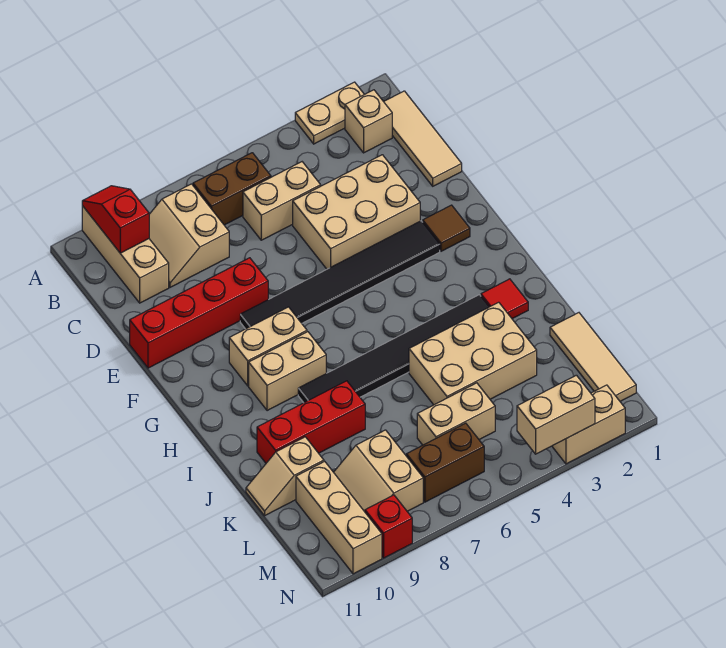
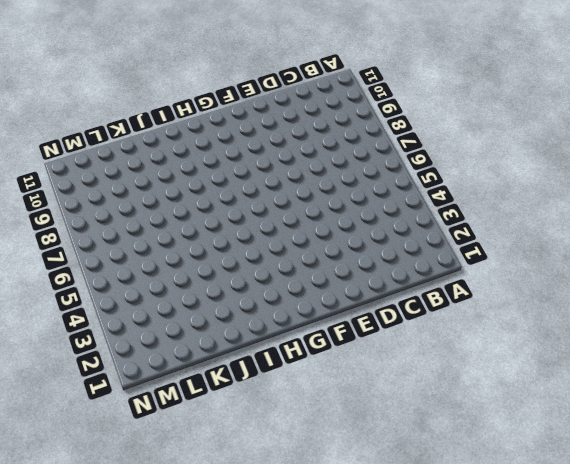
none -> tan plate A2:A3 level 1
none -> tan brick A10:C10 level 1
none -> tan tile B1:D1 level 1

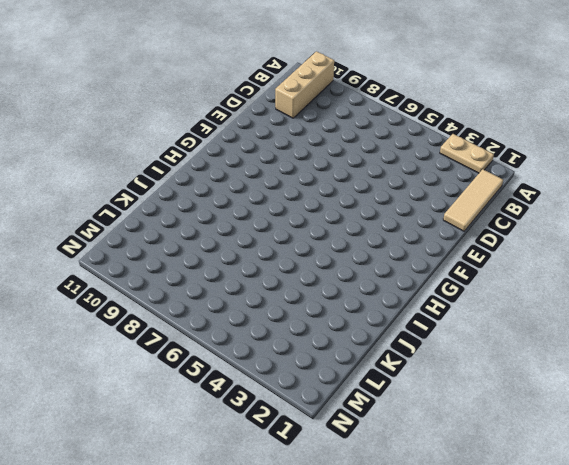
none -> tan brick B2 level 1
none -> brown brick B6:B7 level 1
none -> tan slope B8:C9 level 1 top 8

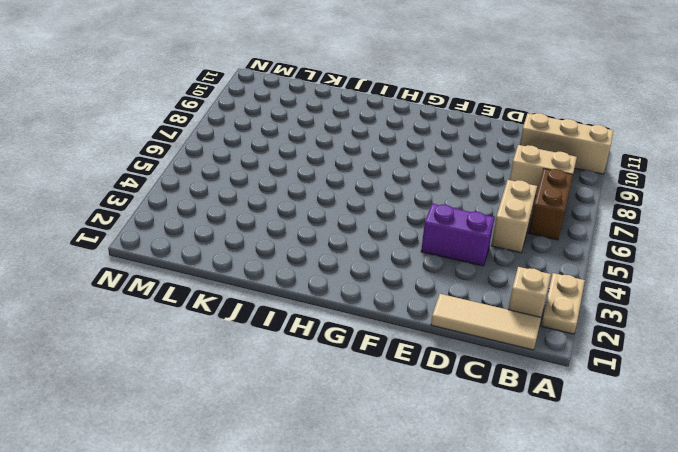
purple brick D4:E4 level 1 -> tan brick D3:E5 level 1
none -> red brick E8:E11 level 1
none -> brown tile F2 level 1
none -> black tile F3:F8 level 1

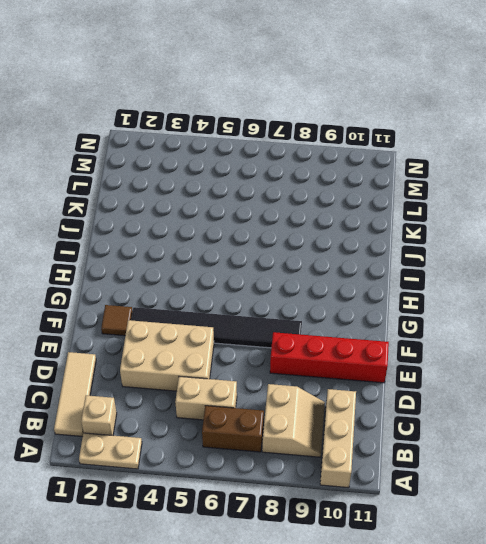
none -> tan brick G8:G9 level 1
none -> tan brick H8:H9 level 1
none -> red tile I2 level 1

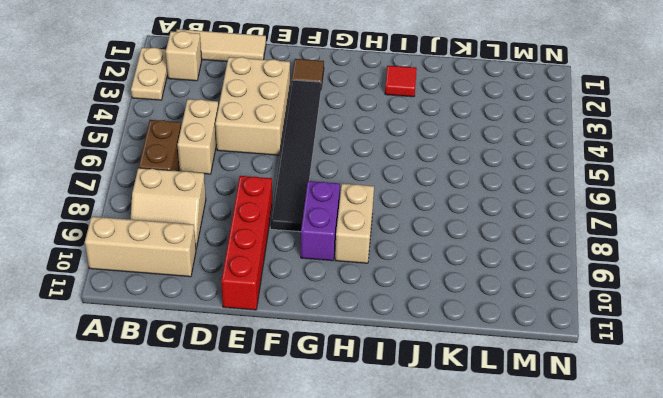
purple brick G8:G9 level 1 -> tan brick G8:G9 level 1
none -> black tile I3:I8 level 1
none -> tan brick J3:K5 level 1
none -> red brick J8:J10 level 1

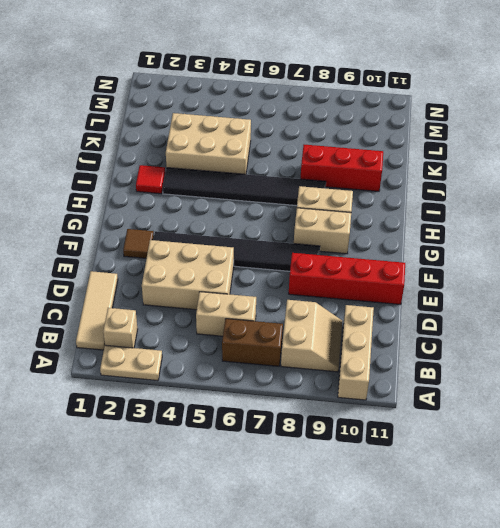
none -> tan tile K1:M1 level 1
none -> tan slope K10:K11 level 1 top 10
none -> tan brick L5:L6 level 1

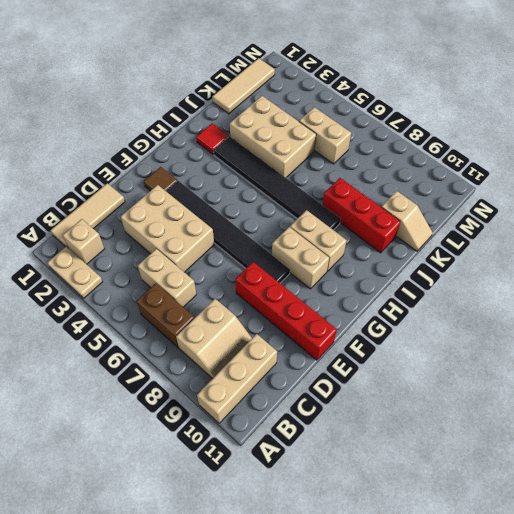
none -> tan slope L8:M9 level 1 top 8
none -> tan brick L10:N10 level 1
none -> brown brick M6:M7 level 1

